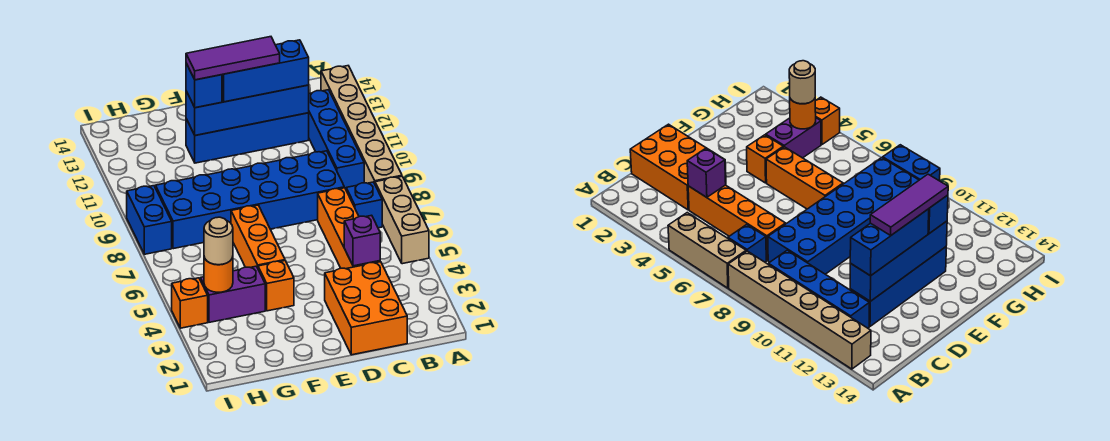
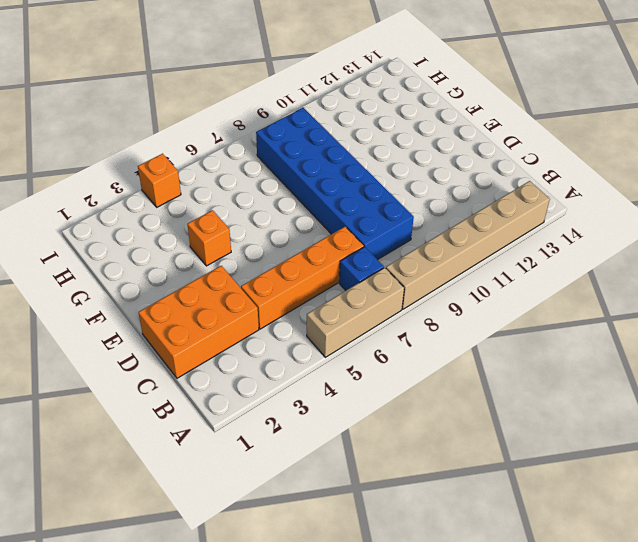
none -> blue brick B9:B12 level 1
none -> blue brick C12:F12 level 1
none -> orange brick F5:F7 level 1

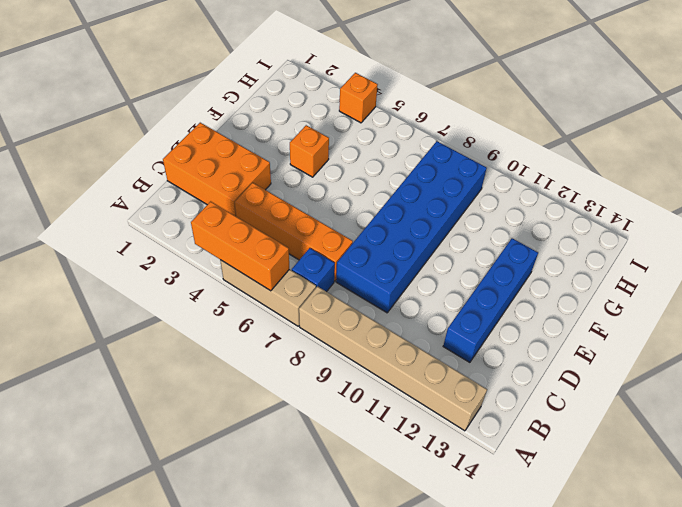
orange brick A4:A6 level 2 -> orange brick F5:F7 level 1
none -> blue brick B9:B12 level 1
none -> purple brick G4:H4 level 1
none -> blue brick I8:I9 level 1

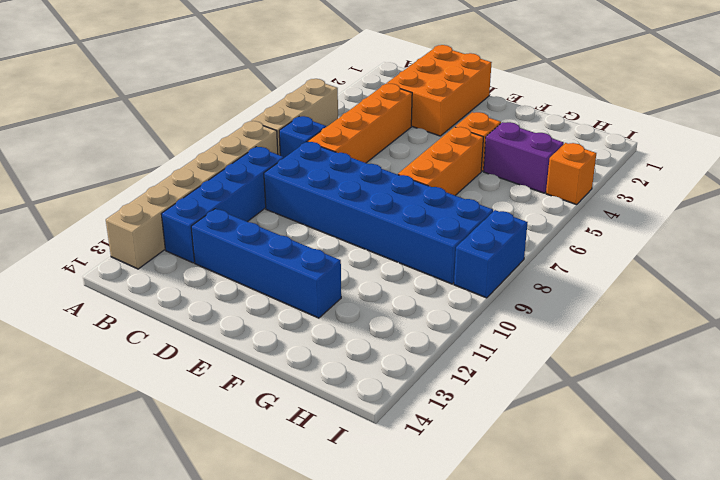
none -> purple brick C4 level 2
none -> blue brick C12:F12 level 2
none -> orange round brick H4 level 2

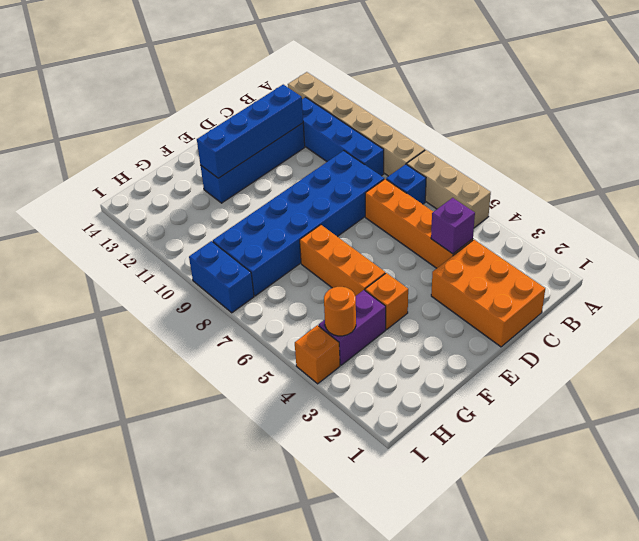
none -> blue brick C12:E12 level 3
none -> blue brick F12 level 3
none -> tan round brick H4 level 3

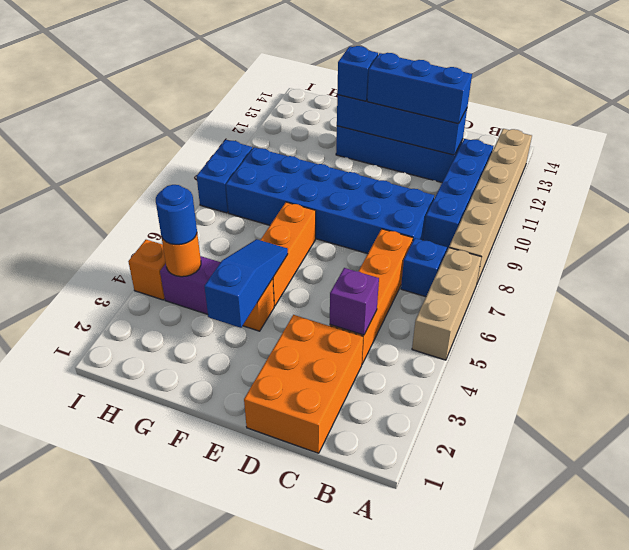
blue slope F3:F5 level 2 top 3 -> none
blue round brick H4 level 3 -> tan round brick H4 level 3
none -> purple tile D12:F12 level 4

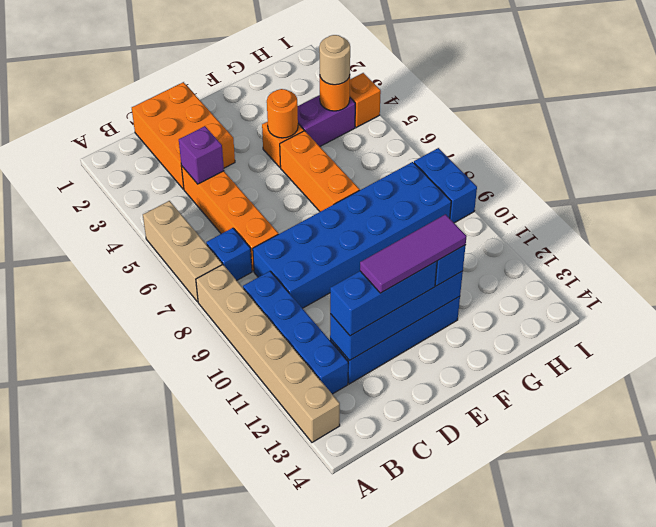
orange round brick F4 level 2 -> none

